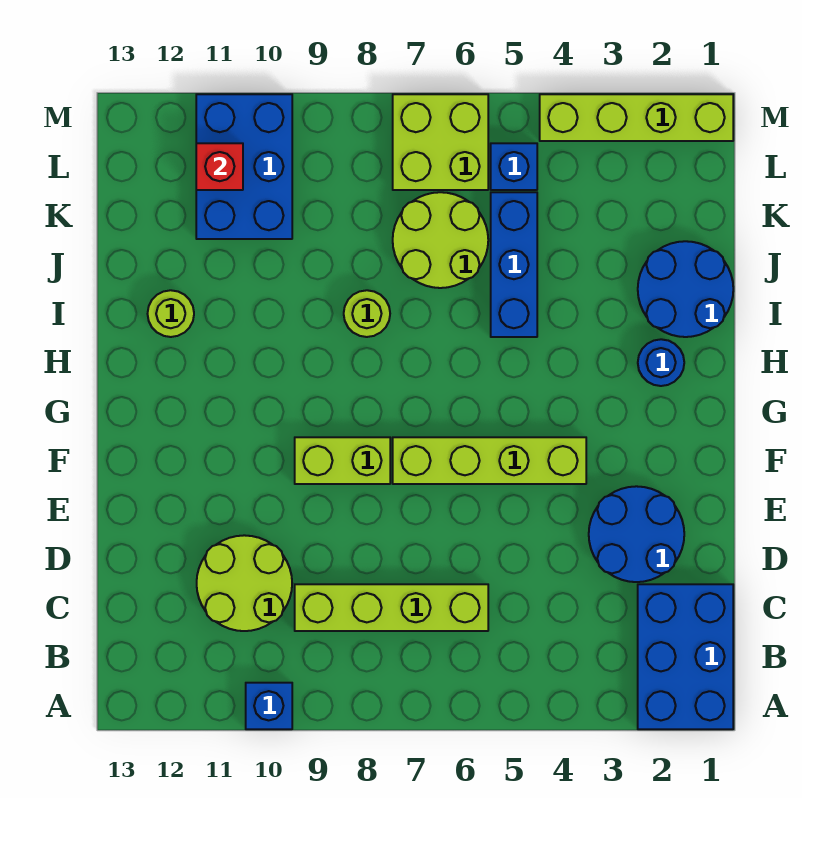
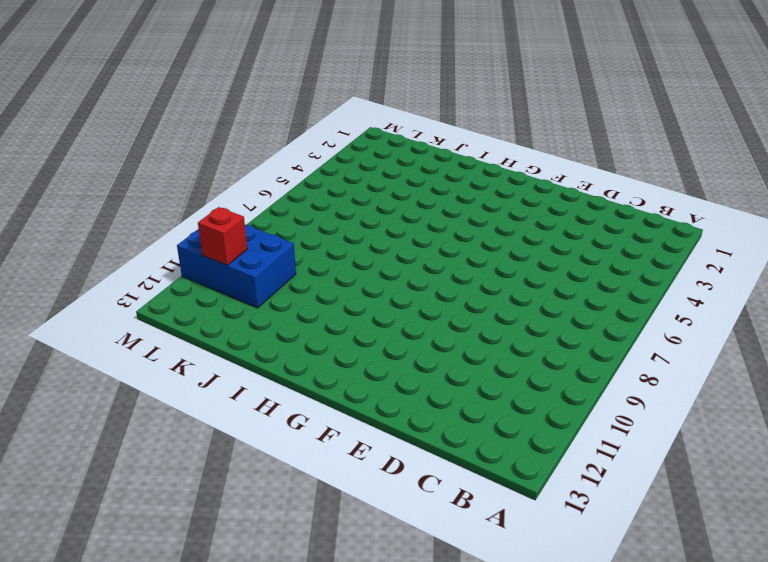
none -> blue brick A1:C2 level 1
none -> blue brick A10 level 1
none -> lime brick C6:C9 level 1

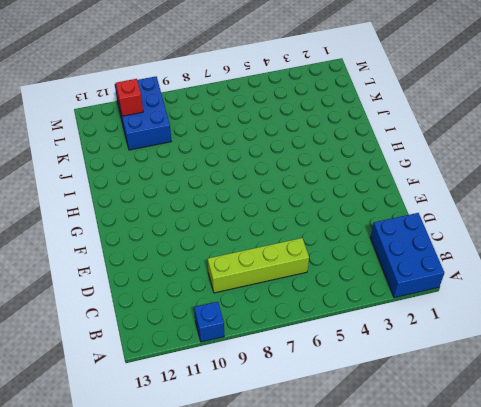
none -> lime round brick C10:D11 level 1
none -> blue round brick D2:E3 level 1
none -> lime brick F4:F7 level 1

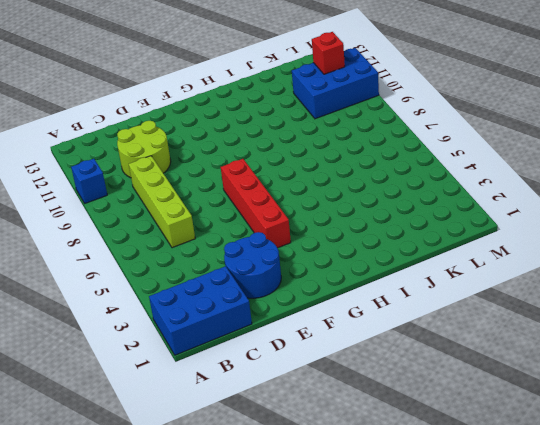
red brick F4:F7 level 1 -> lime brick F4:F7 level 1
none -> lime brick F8:F9 level 1
none -> blue round brick H2 level 1
none -> blue round brick I1:J2 level 1

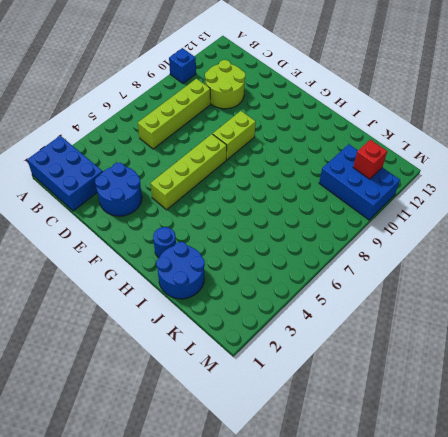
none -> blue brick I5:K5 level 1
none -> lime round brick I8 level 1
none -> lime round brick I12 level 1

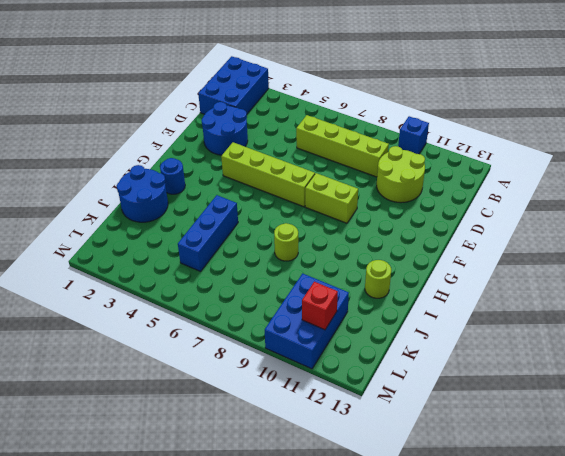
none -> lime round brick J6:K7 level 1
none -> blue brick L5 level 1
none -> lime brick L6:M7 level 1

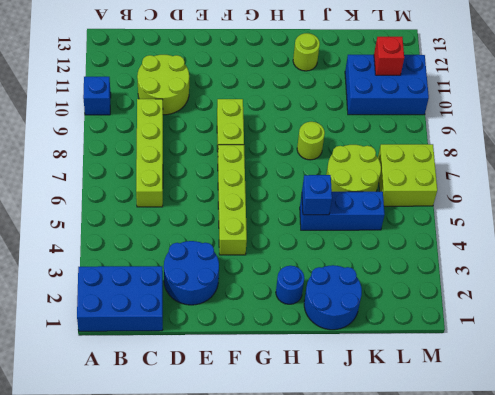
blue brick I5 level 2 -> blue brick L5 level 1
none -> lime brick M1:M4 level 1

